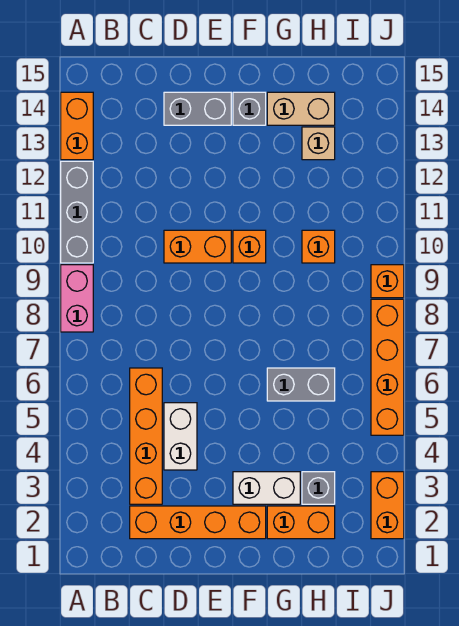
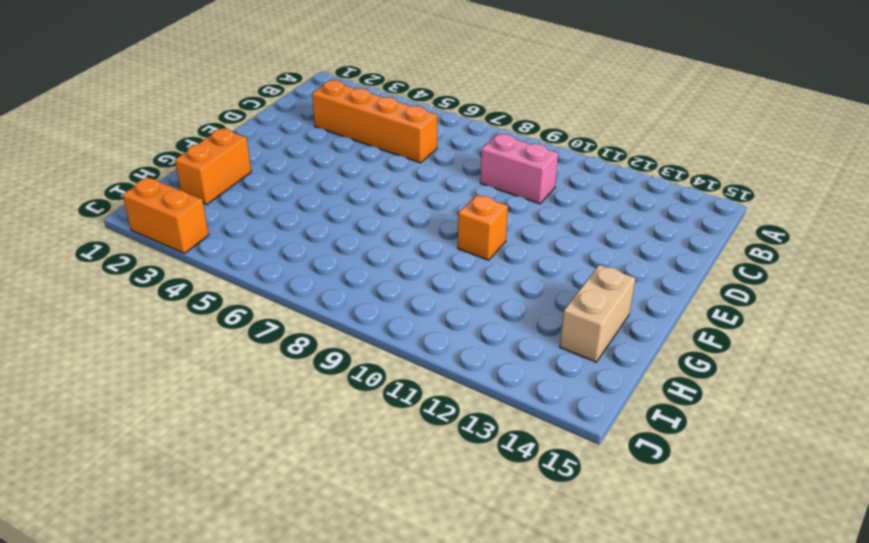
pink brick C9:C10 level 1 -> pink brick A8:A9 level 1
none -> grey brick A10:A12 level 1
none -> orange brick A13:A14 level 1
none -> orange brick C2:F2 level 1

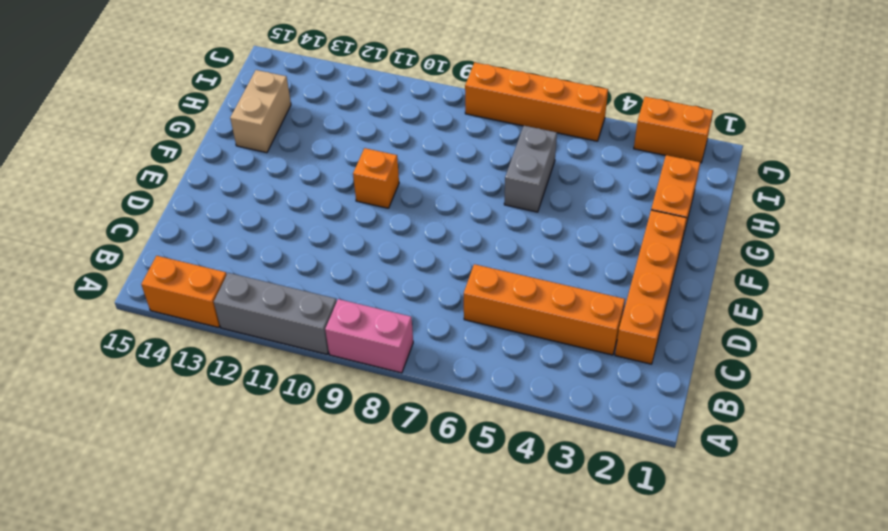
none -> white brick D4:D5 level 1
none -> orange brick D10:E10 level 1
none -> grey brick D14:E14 level 1

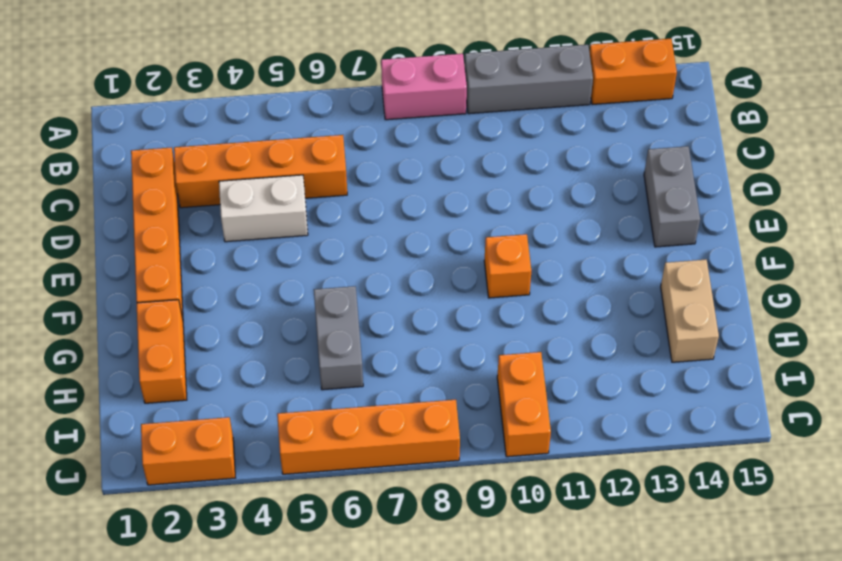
orange brick I10:J10 level 1 -> orange brick D10:E10 level 1
none -> white brick F3:G3 level 1
none -> grey brick F14 level 1
none -> grey brick H3 level 1

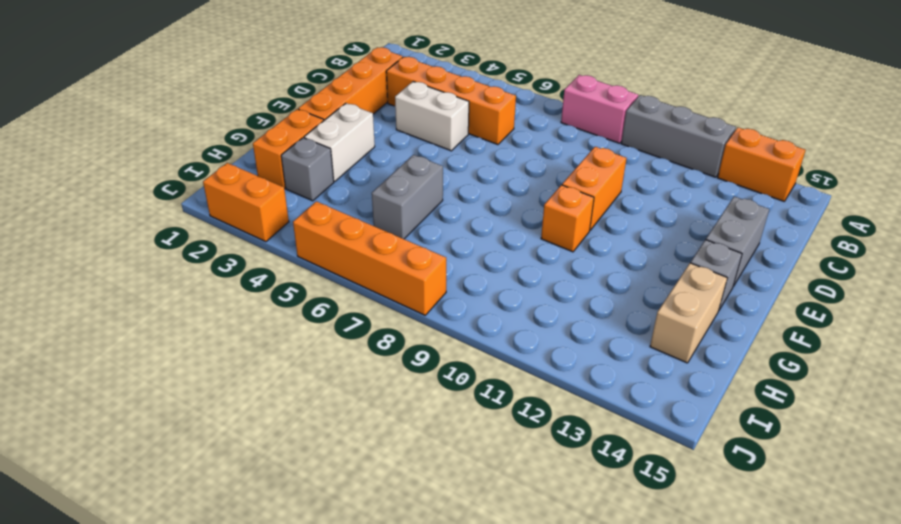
none -> orange brick H10 level 1
none -> tan brick H13 level 1
none -> orange brick J9 level 1

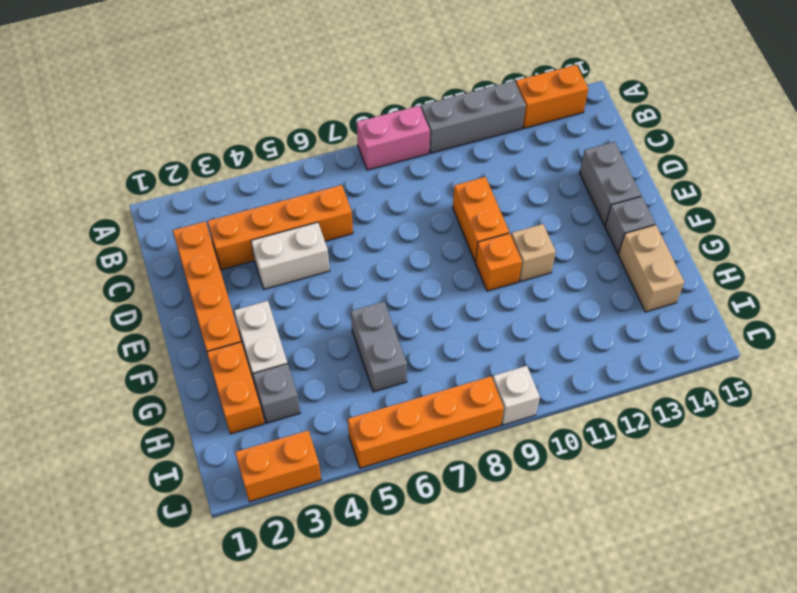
tan brick F11 level 1 -> tan brick H13 level 1
white brick J9 level 1 -> orange brick J9 level 1
none -> orange brick H10 level 1

